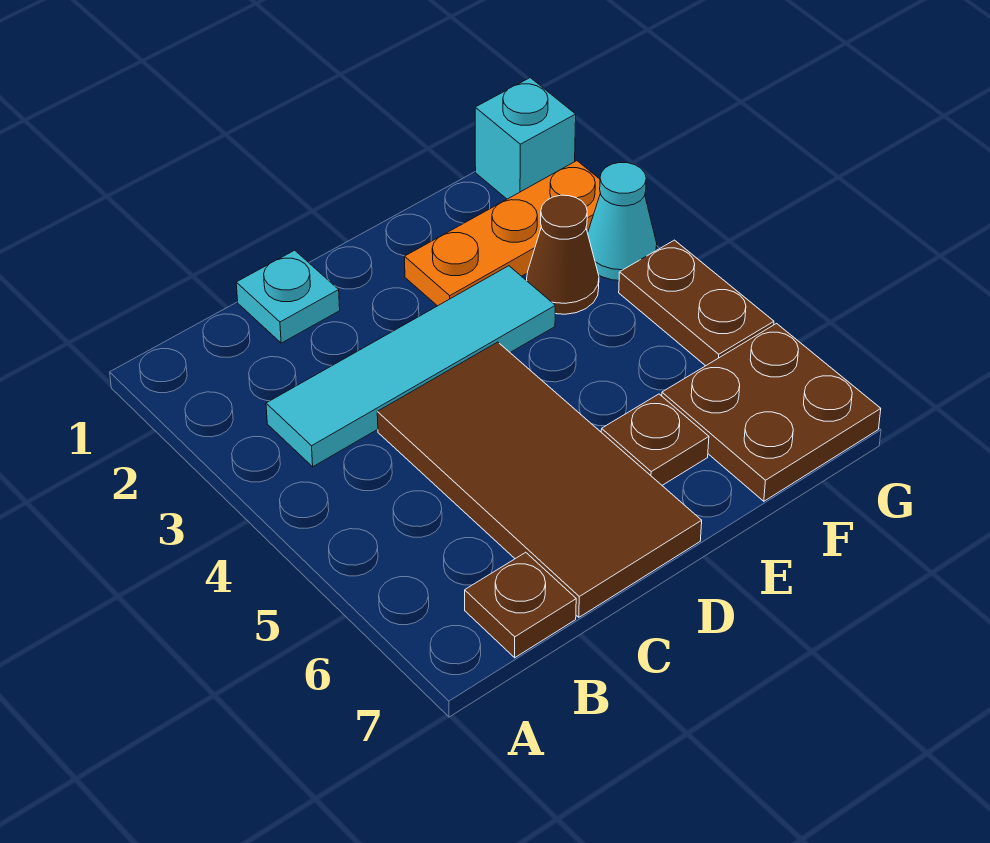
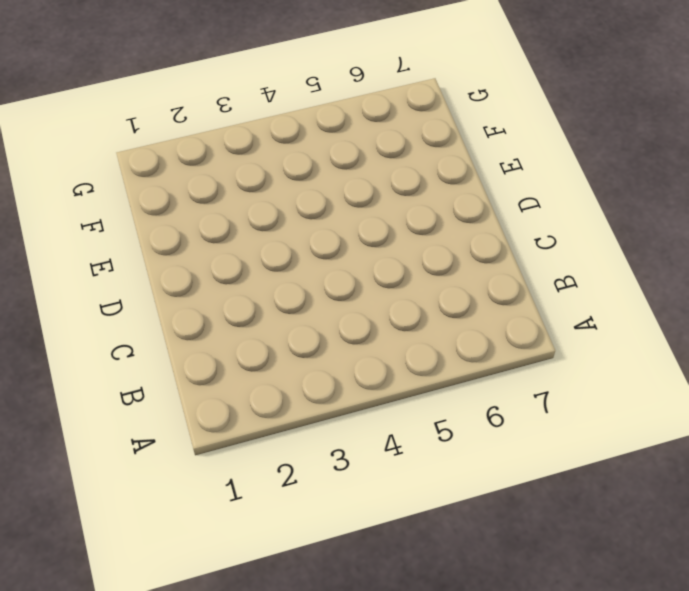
none -> cyan tile B3:E3 level 1
none -> brown plate B7 level 1

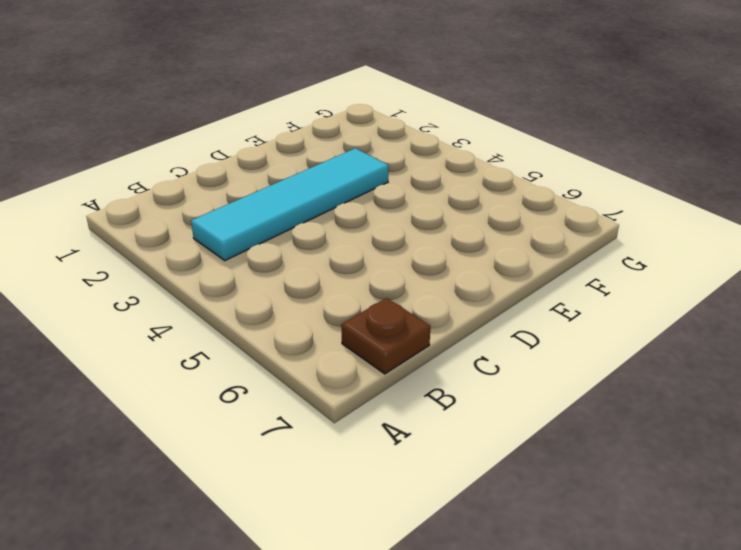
none -> cyan plate C1 level 1
none -> brown tile C4:D7 level 1

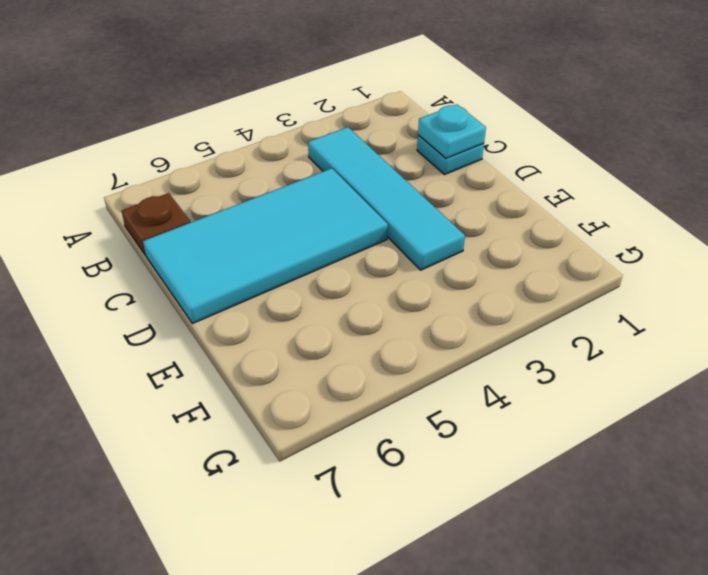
cyan plate C1 level 2 -> none
cyan tile C4:D7 level 1 -> brown tile C4:D7 level 1
none -> orange plate E2:G2 level 1
none -> brown plate E6 level 1

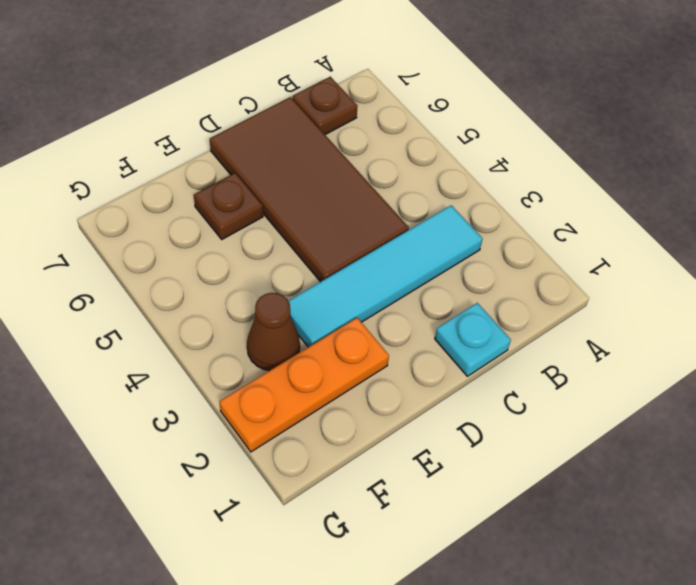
none -> brown plate F6:G7 level 1
none -> cyan brick G1 level 1

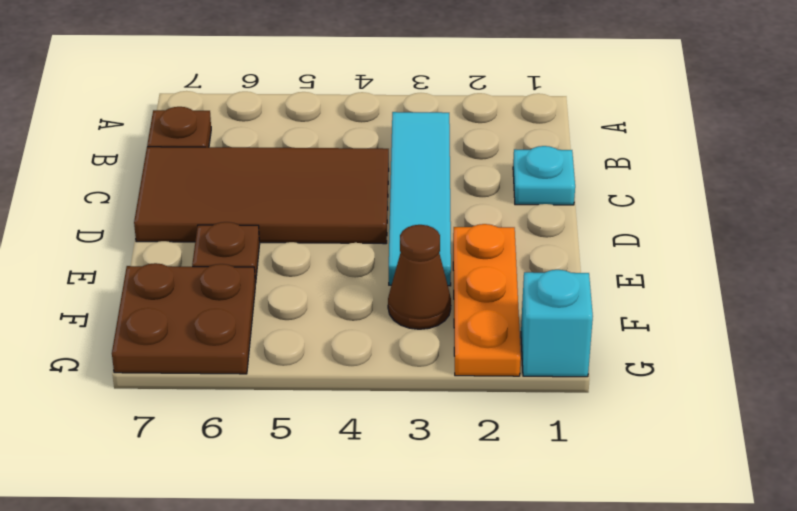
none -> cyan cone G3 level 1
none -> brown plate G4:G5 level 1

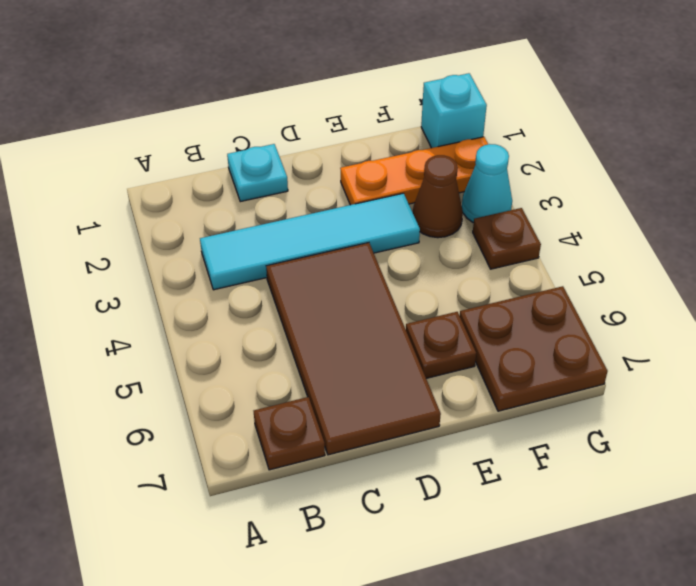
brown plate G4 level 1 -> brown plate G4:G5 level 1

